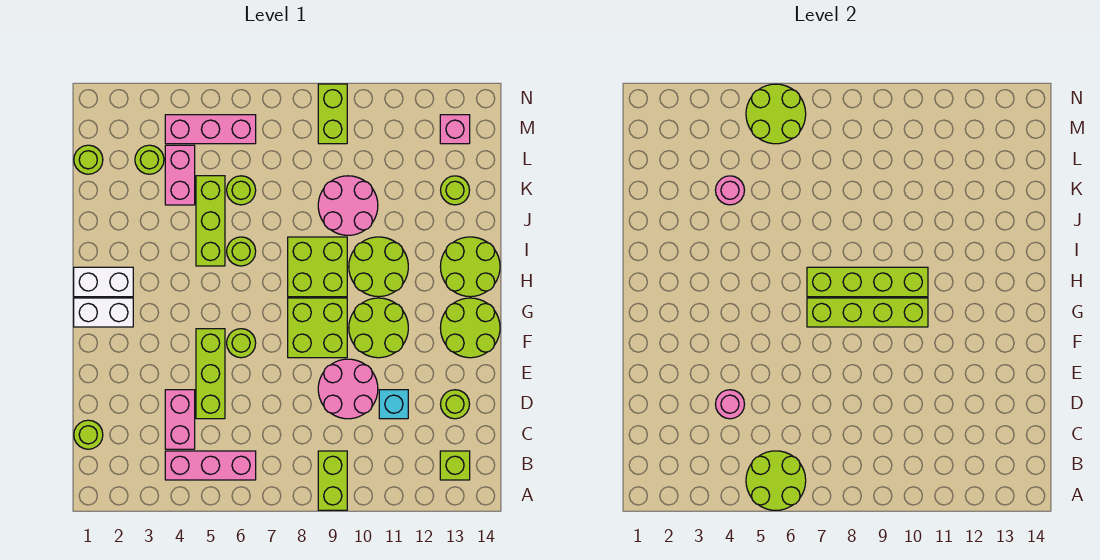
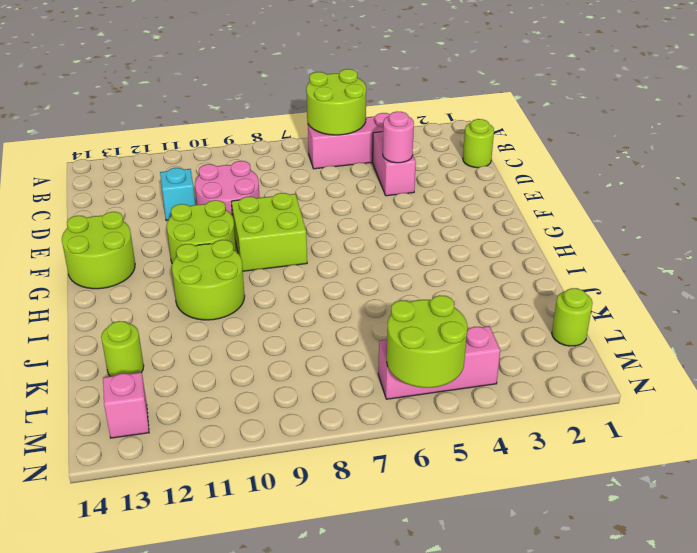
none -> lime brick A9:B9 level 1
none -> lime brick B13 level 1
none -> lime brick D5:F5 level 1
none -> lime round brick D13 level 1

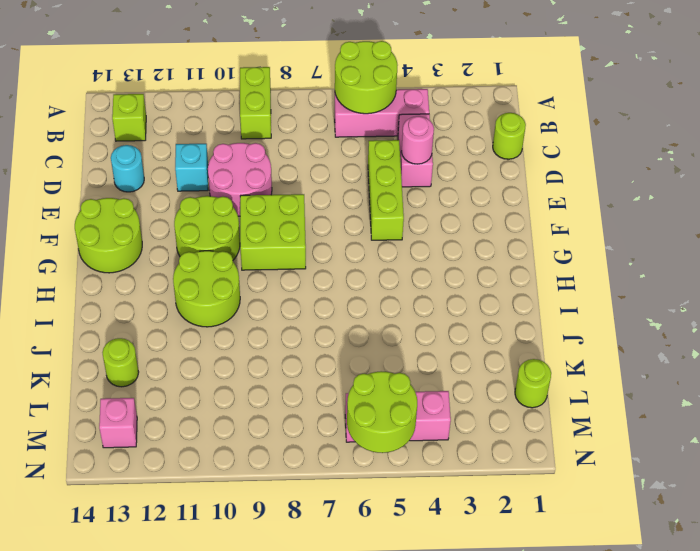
cyan round brick D13 level 1 -> lime round brick D13 level 1
none -> lime round brick F6 level 1
none -> white brick G1:G2 level 1
none -> white brick H1:H2 level 1
none -> lime brick H8:I9 level 1

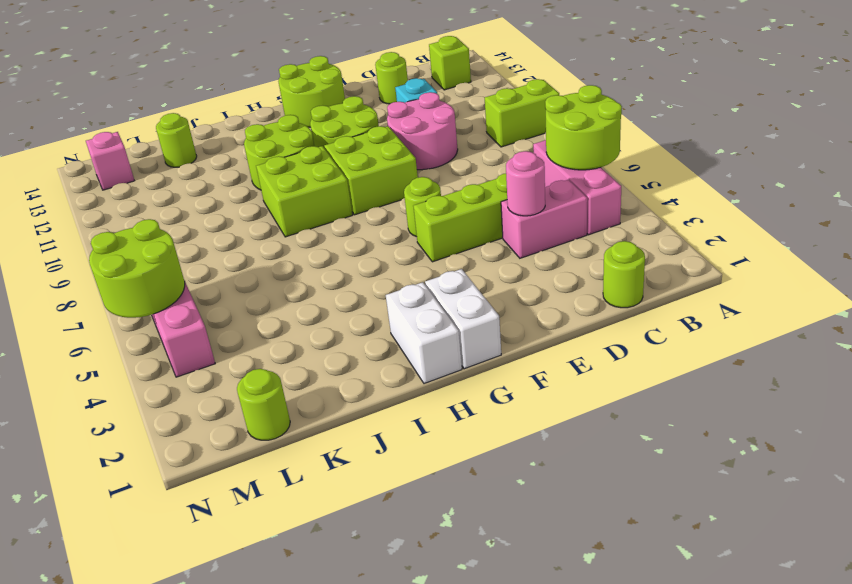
none -> lime round brick H13:I14 level 1
none -> lime brick I5:K5 level 1
none -> lime round brick I6 level 1
none -> pink round brick J9:K10 level 1

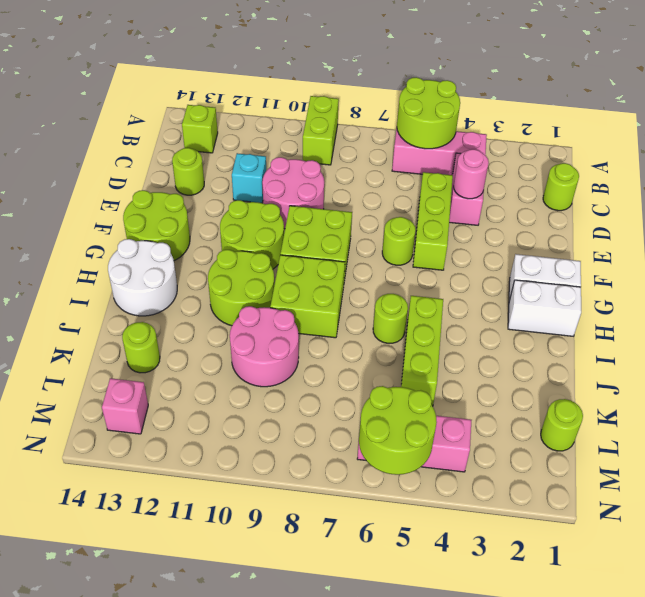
white round brick H13:I14 level 1 -> lime round brick H13:I14 level 1
none -> pink brick K4:L4 level 1
none -> lime round brick K6 level 1
none -> lime round brick L3 level 1
none -> lime brick M9:N9 level 1

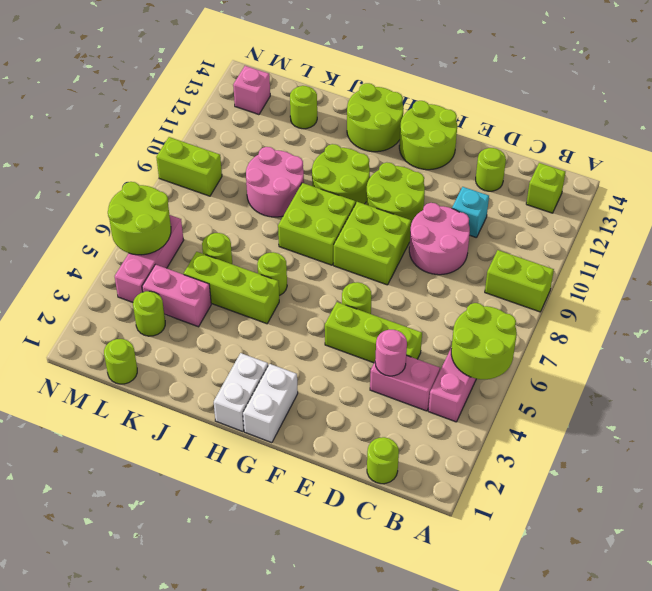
none -> lime brick G7:G10 level 2
none -> lime brick H7:H10 level 2
none -> pink round brick K4 level 2

